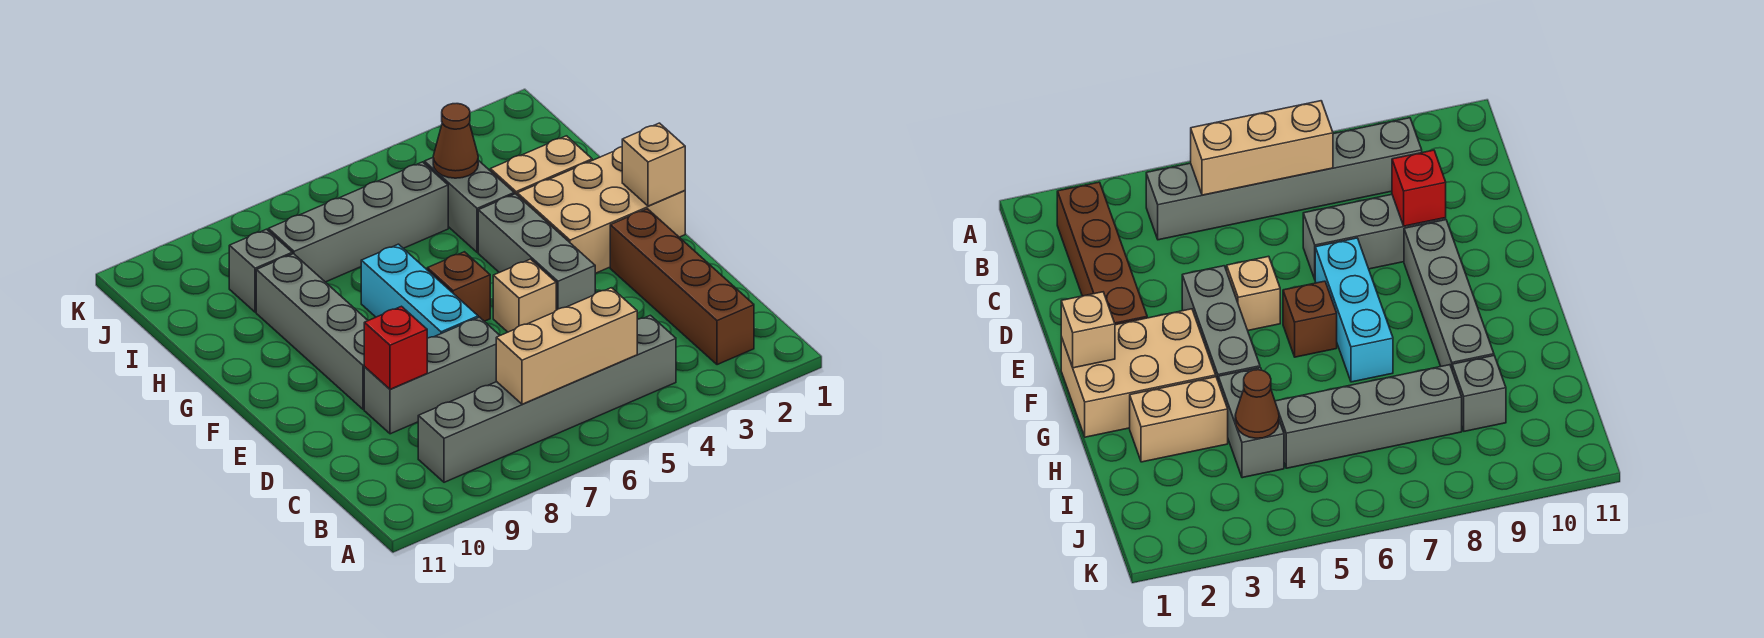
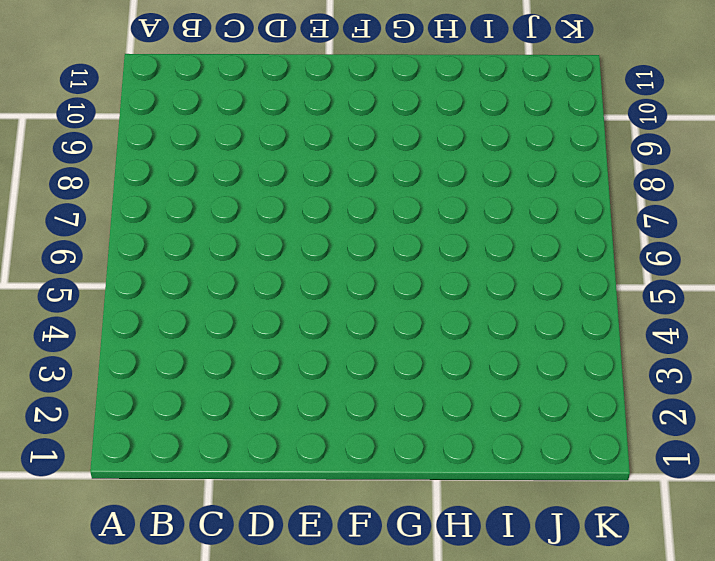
none -> brown brick B2:E2 level 1
none -> grey brick B4:B9 level 1
none -> grey brick D7:D9 level 1

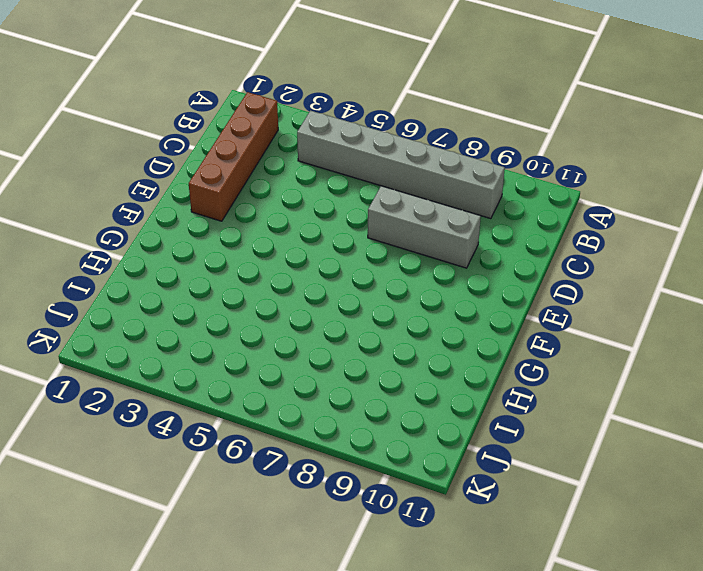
none -> grey brick E4:G4 level 1
none -> tan brick E5 level 1
none -> cyan brick E7:G7 level 1

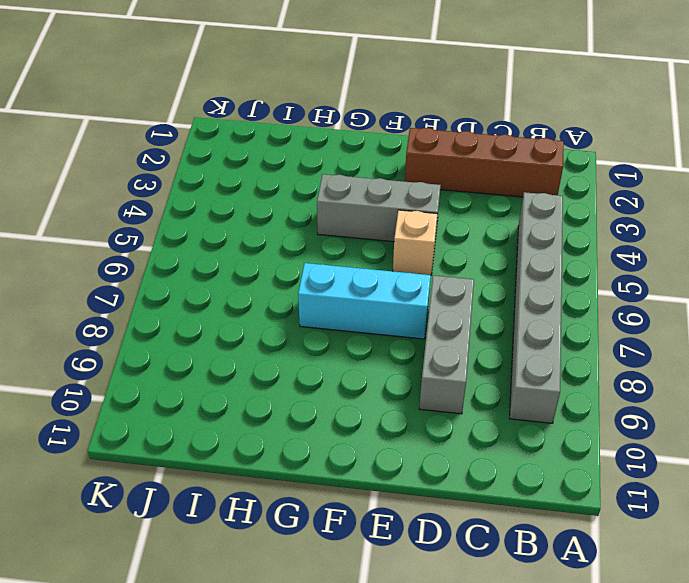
none -> grey brick E9:H9 level 1
none -> tan brick F1:G3 level 1
none -> brown brick F6 level 1

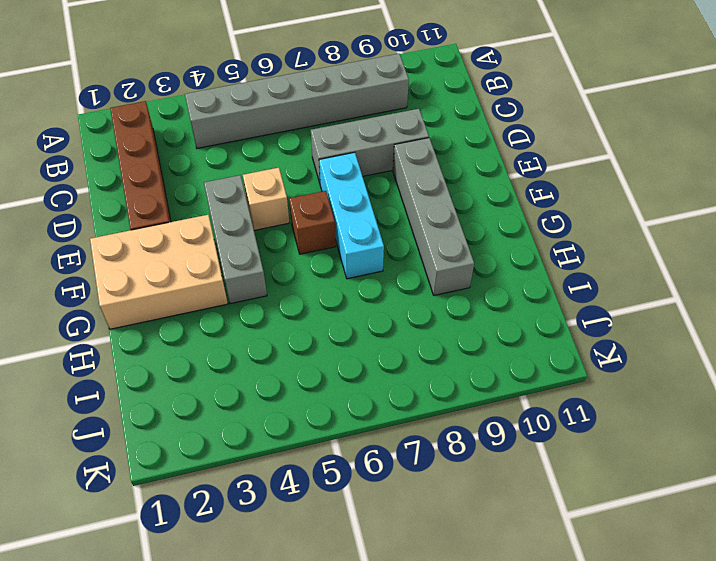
none -> tan brick H2:H3 level 1
none -> grey brick H4:I4 level 1
none -> grey brick I5:I8 level 1

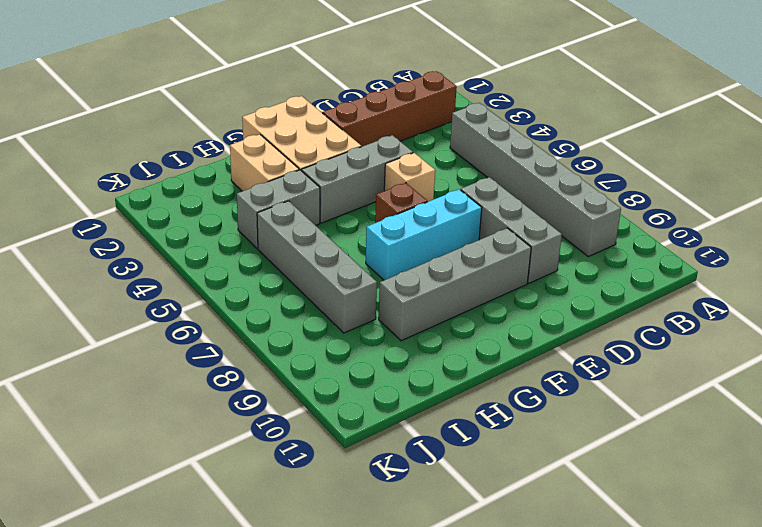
none -> grey brick I9 level 1
none -> tan brick B5:B7 level 2
none -> red brick D9 level 2

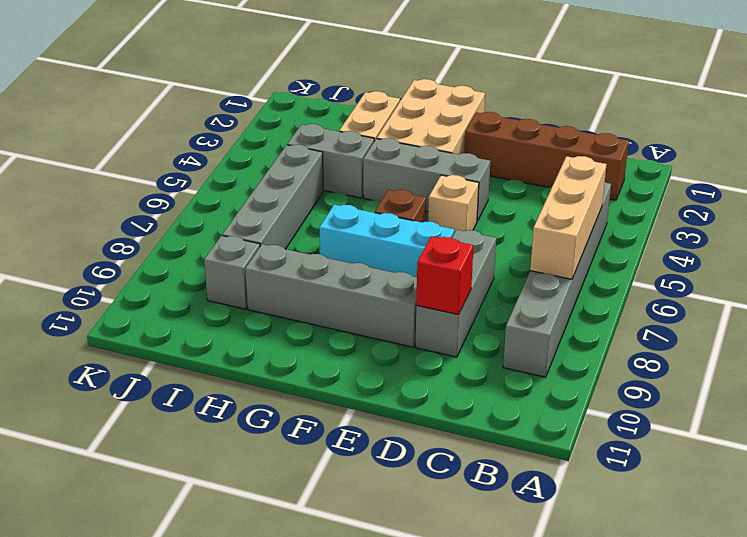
none -> tan brick F1 level 2
none -> brown cone I4 level 2

